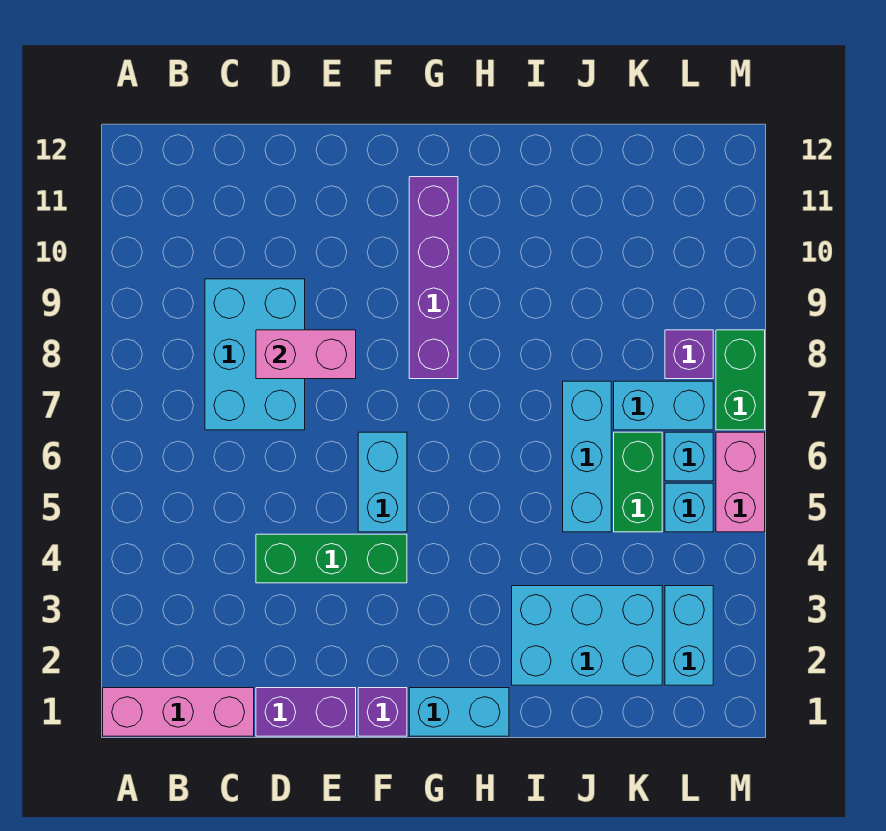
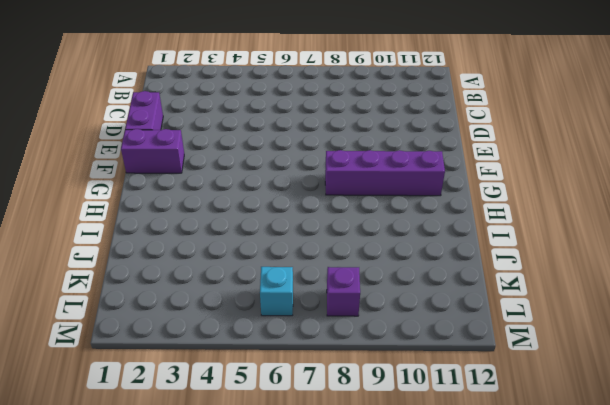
purple brick F1:F2 level 1 -> purple brick F1 level 1
none -> pink brick A1:C1 level 1
none -> cyan brick C7:D9 level 1
none -> green brick D4:F4 level 1

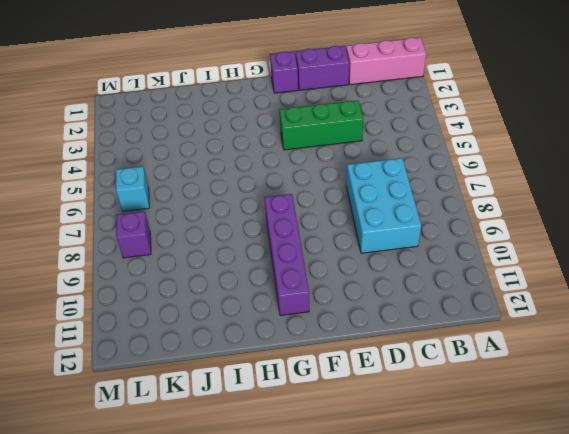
none -> cyan brick F5:F6 level 1
none -> cyan brick G1:H1 level 1
none -> cyan brick I2:K3 level 1

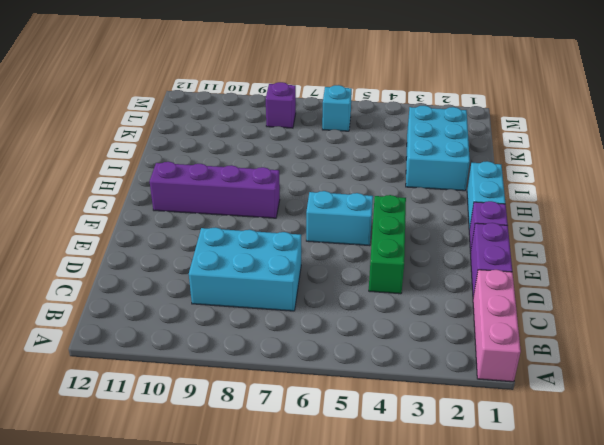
none -> cyan brick J5:J7 level 1
none -> green brick K5:K6 level 1
none -> cyan brick K7:L7 level 1

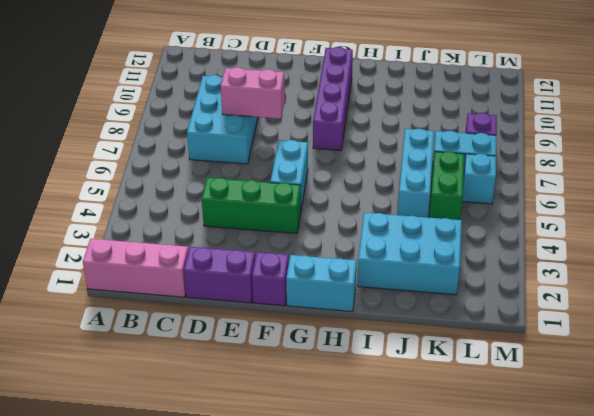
none -> cyan brick L2:L3 level 1
none -> cyan brick L5 level 1
none -> pink brick M5:M6 level 1

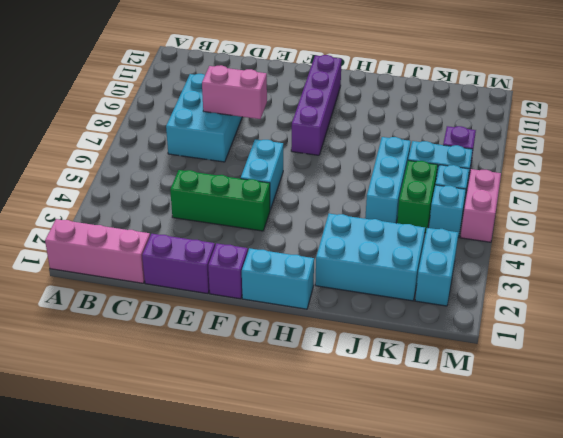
none -> green brick M7:M8 level 1

